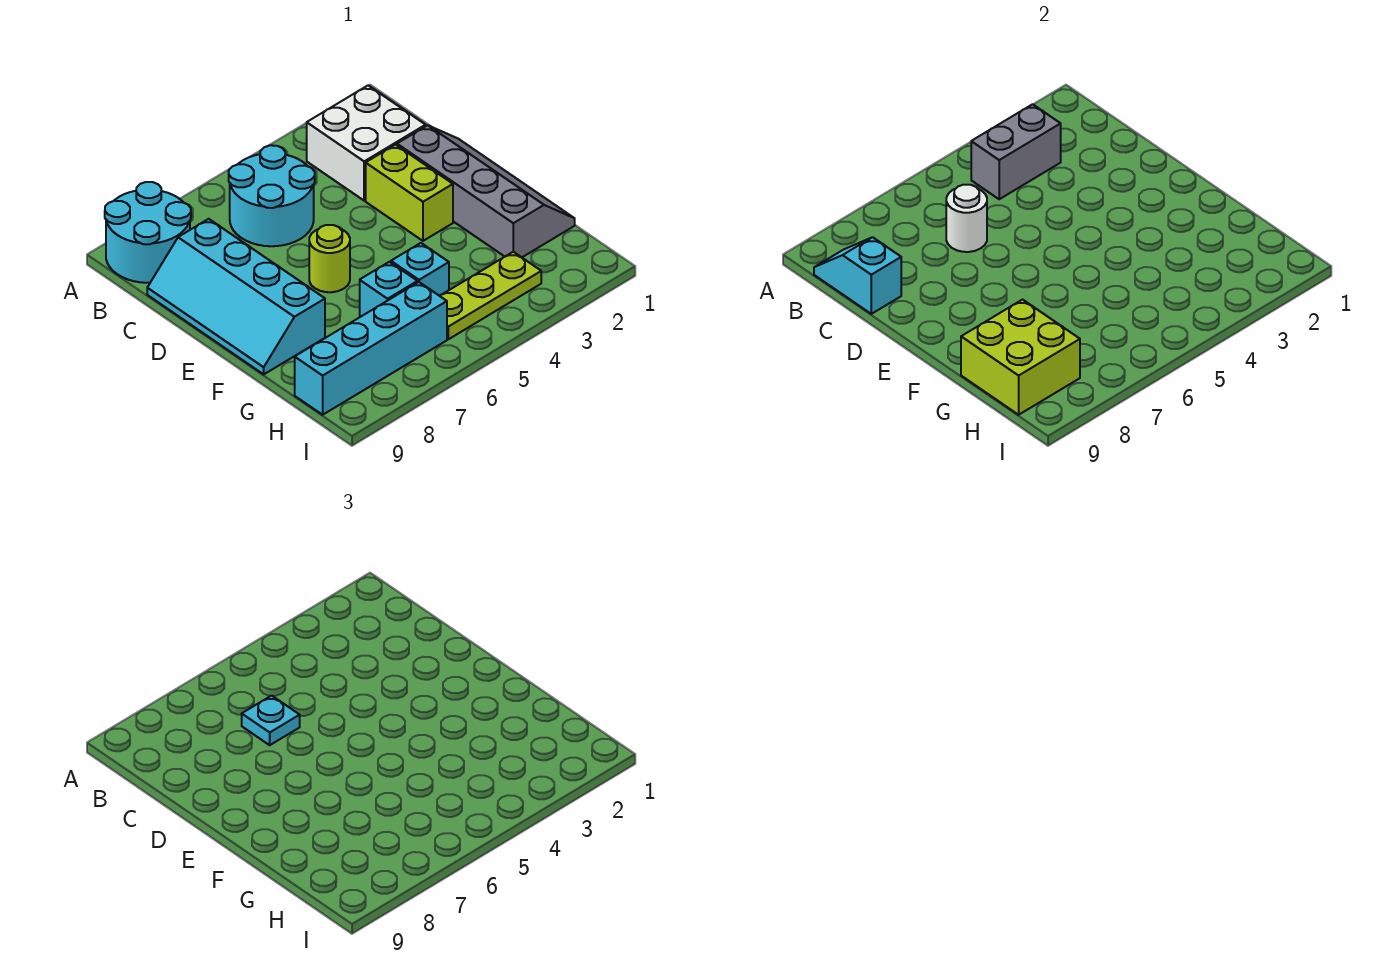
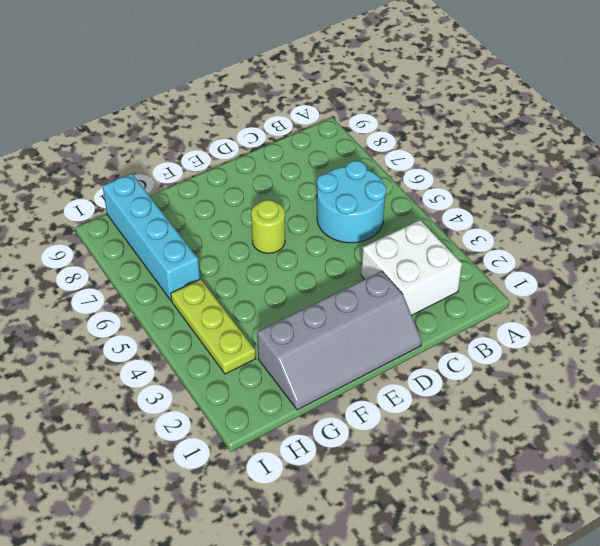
none -> cyan round brick A8:B9 level 1
none -> cyan slope C8:F9 level 1 top 8
none -> lime brick D3:E3 level 1

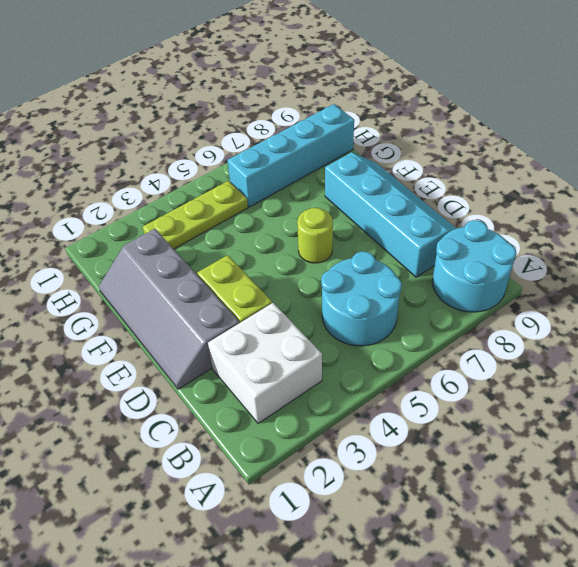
none -> cyan brick G5 level 1
none -> cyan brick G6 level 1
none -> grey brick B3:B4 level 2

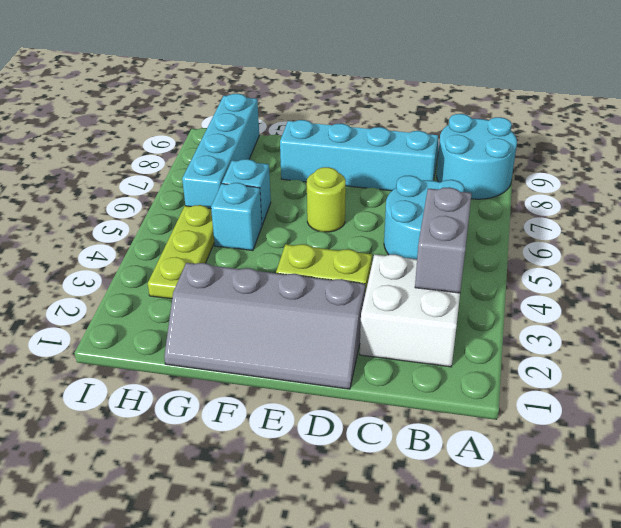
none -> cyan slope B9:C9 level 2 top C
none -> white round brick C6 level 2
none -> lime brick G8:H9 level 2

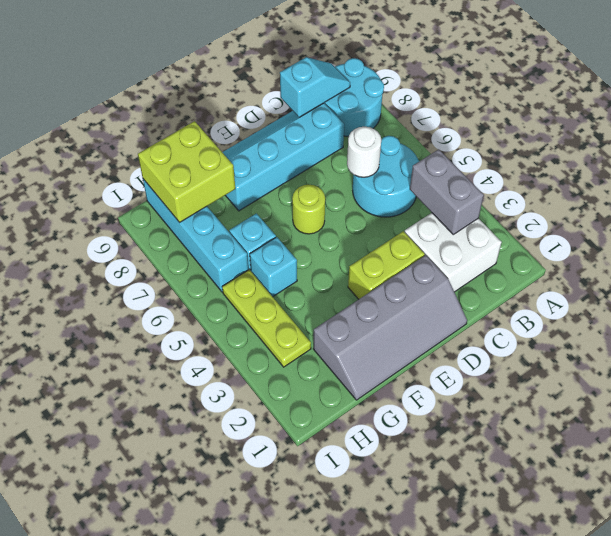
none -> cyan plate C6 level 3

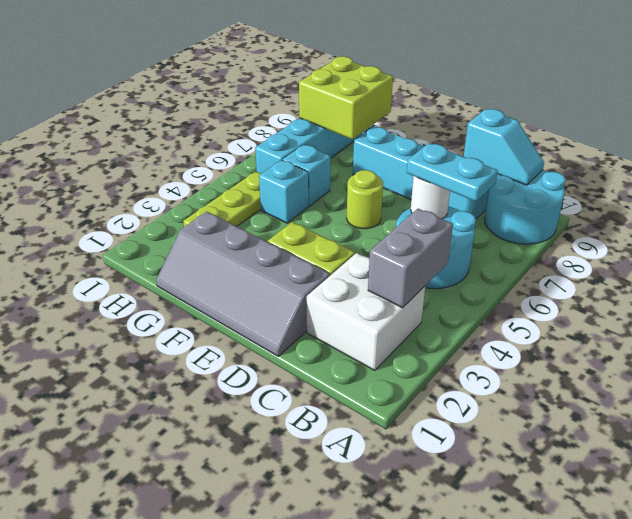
cyan plate B6:C6 level 3 -> cyan plate C6 level 3

